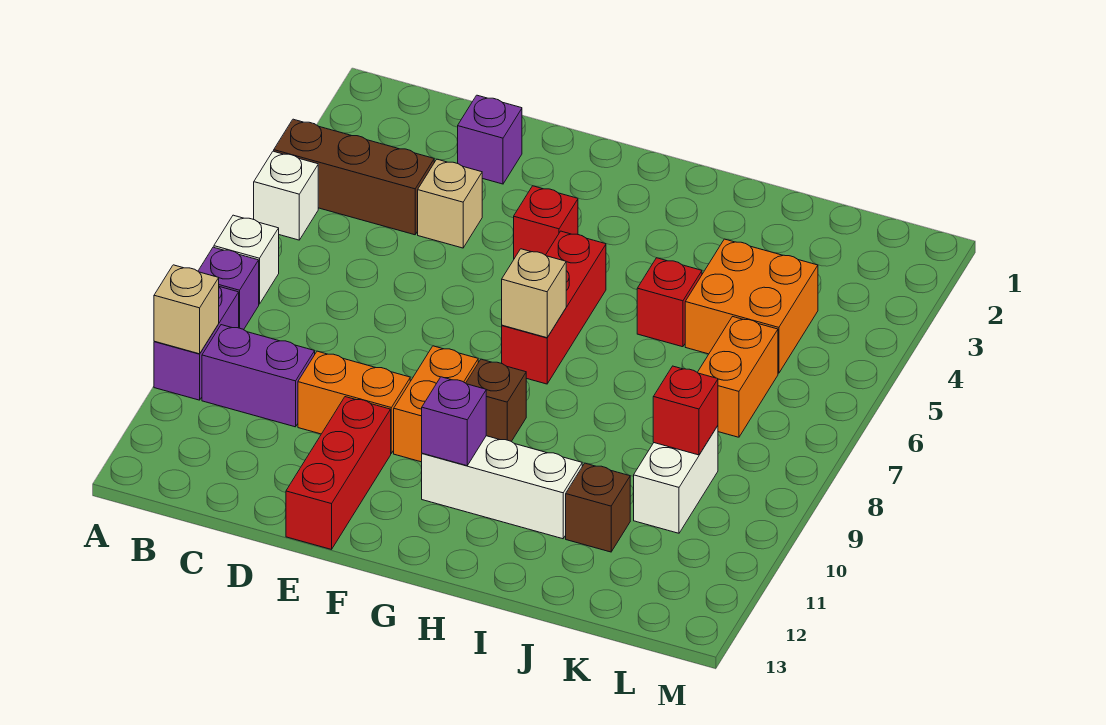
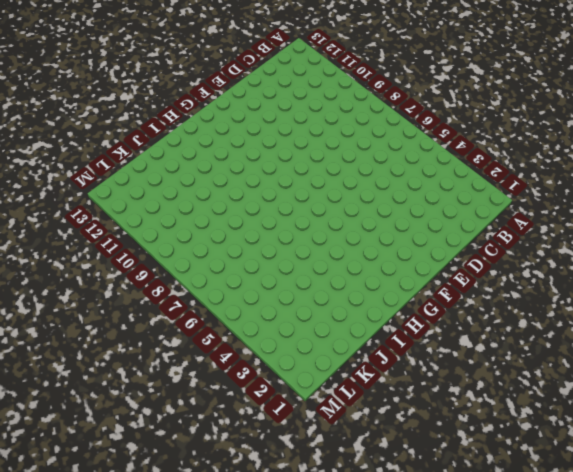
none -> brown brick A4:C4 level 1
none -> white brick A5 level 1
none -> white brick A7 level 1

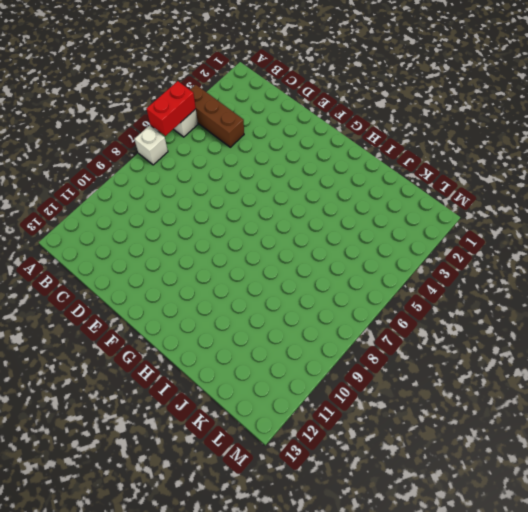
red brick A5:A6 level 2 -> none
none -> purple brick A8 level 1
none -> purple brick A9:A10 level 1
none -> purple brick B10:C10 level 1

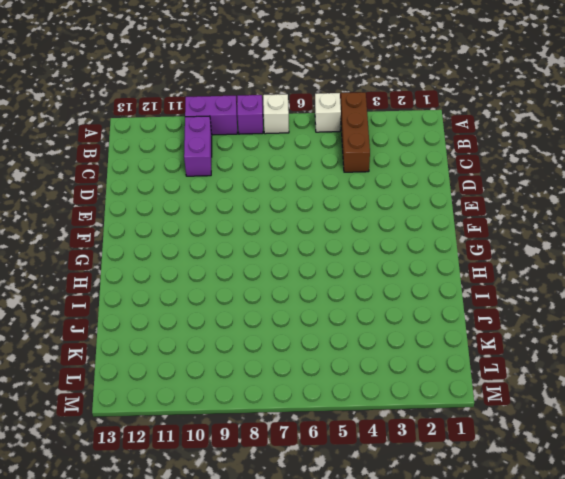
none -> purple brick D2 level 1
none -> tan brick D4 level 1
none -> orange brick D10:E10 level 1

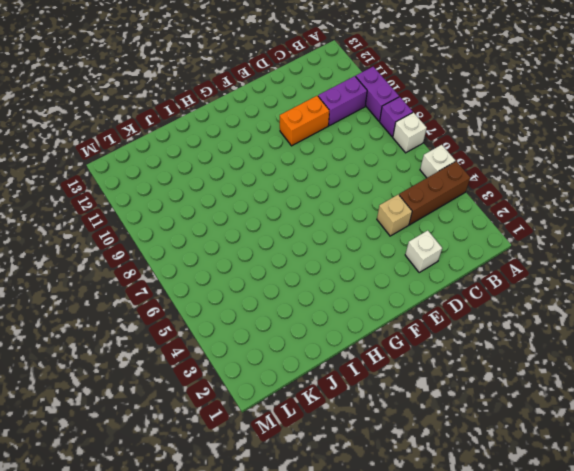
white brick D2 level 1 -> purple brick D2 level 1
none -> red brick E11:E13 level 1
none -> red brick F4 level 1
none -> orange brick F9:F10 level 1

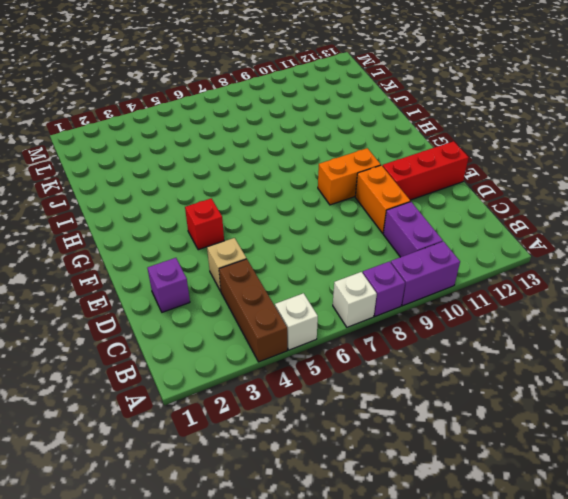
none -> red brick G5:G7 level 1
none -> brown brick G9 level 1
none -> white brick G11:I11 level 1

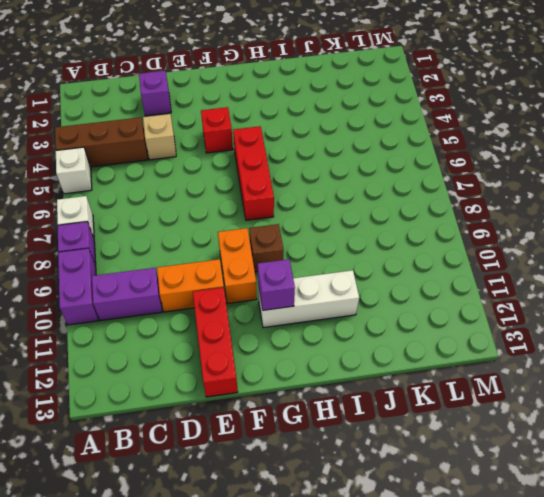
none -> red brick I5 level 1
none -> orange brick J4:K5 level 1
none -> brown brick J11 level 1

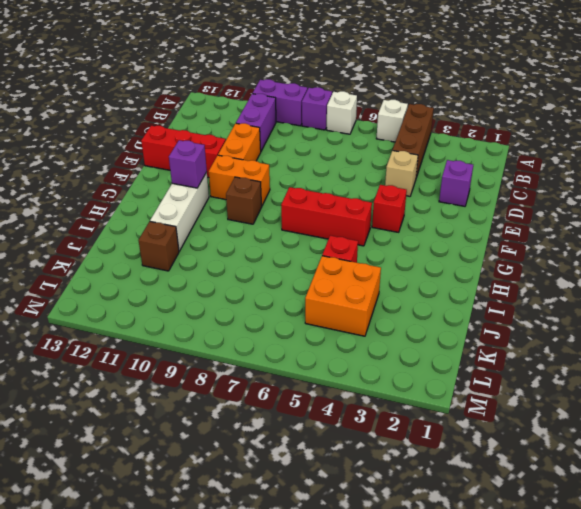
none -> orange brick K6:K7 level 1
none -> white brick K9:K10 level 1
none -> tan brick A10 level 2

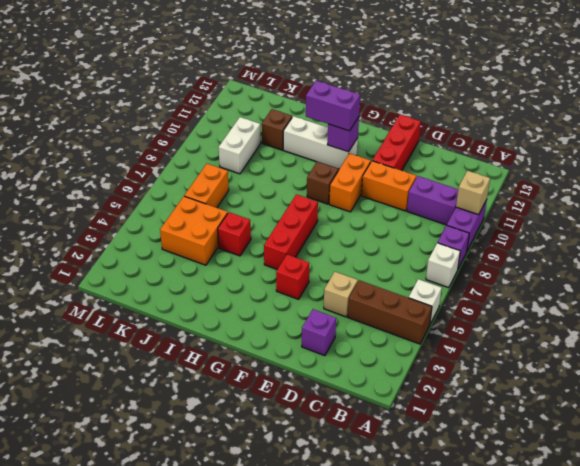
purple brick G11:H11 level 3 -> none
none -> tan brick G7 level 2
none -> red brick K9 level 2

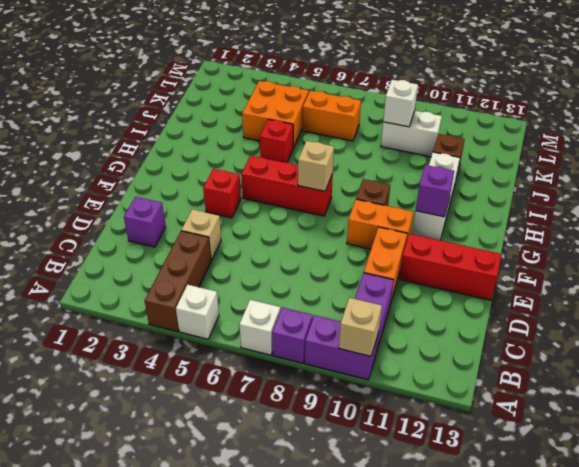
white brick K9 level 2 -> red brick K9 level 2

